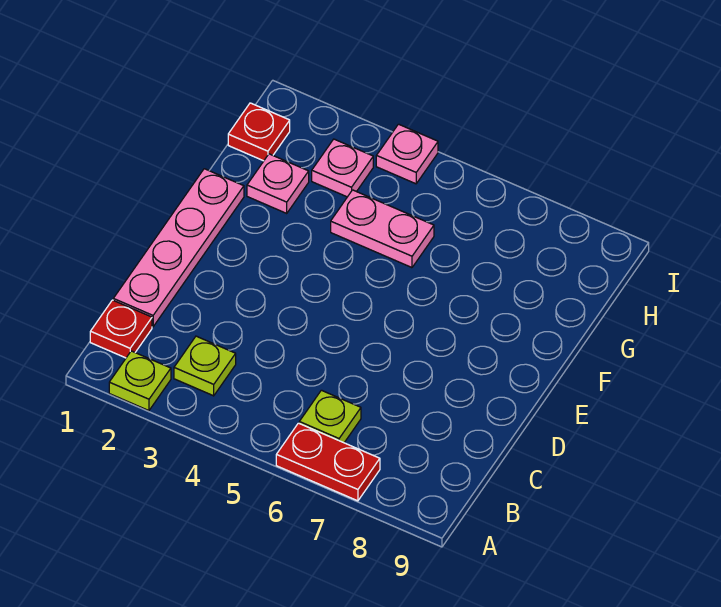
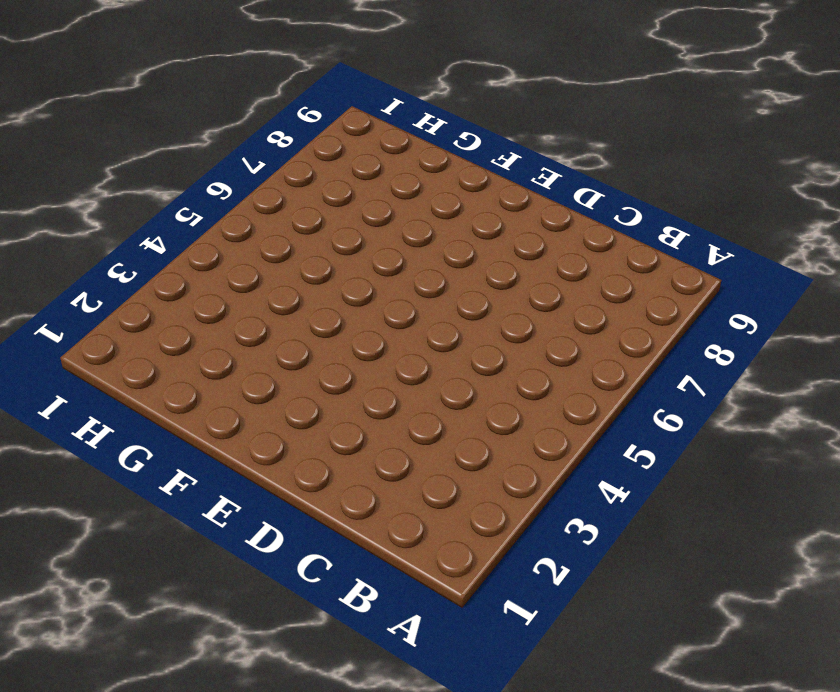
none -> lime plate A2 level 1
none -> red plate A6:A7 level 1

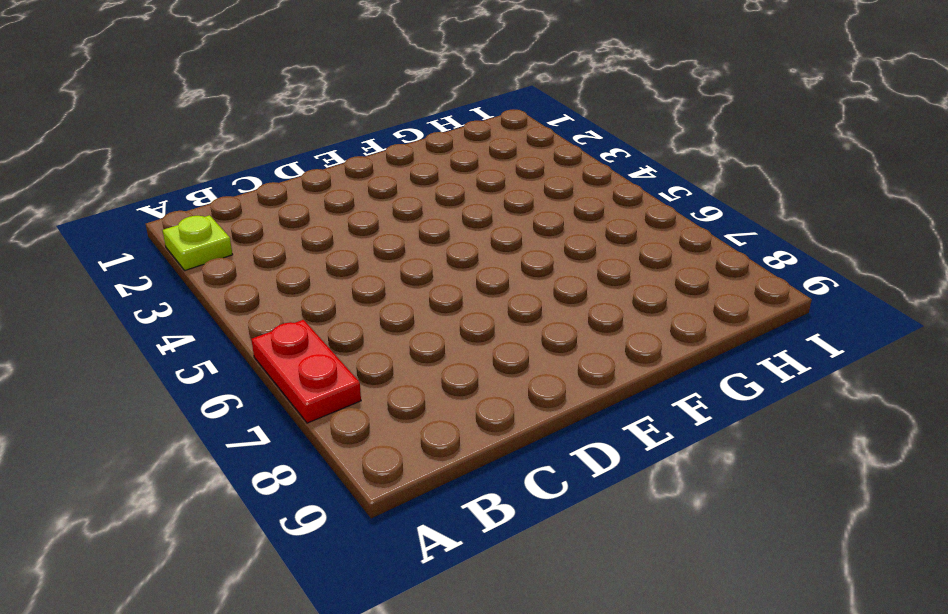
none -> red plate B1 level 1
none -> lime plate B3 level 1

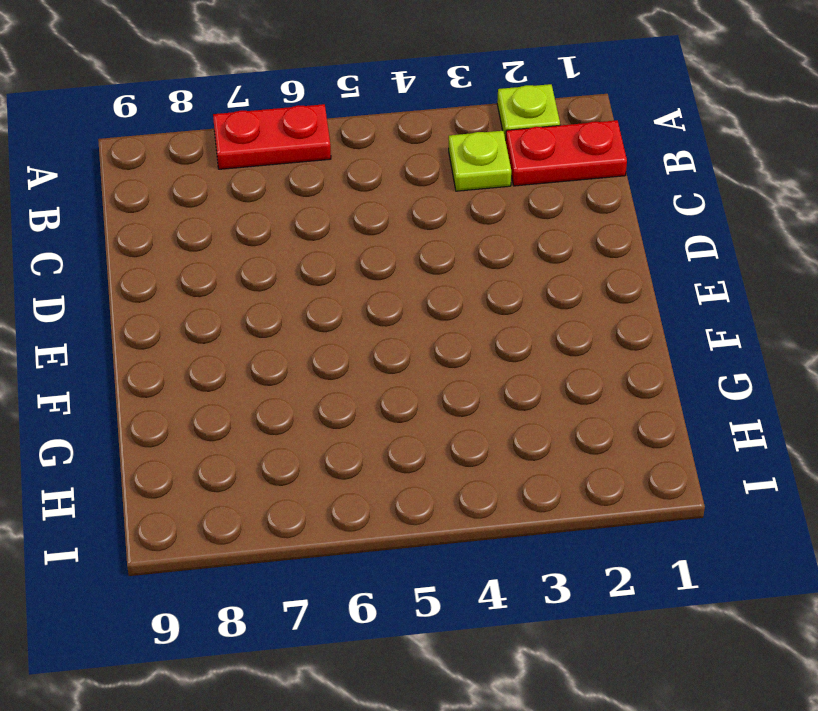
red plate B1:B2 level 1 -> red plate B1 level 1
none -> lime plate B6 level 1
none -> pink plate C1:F1 level 1

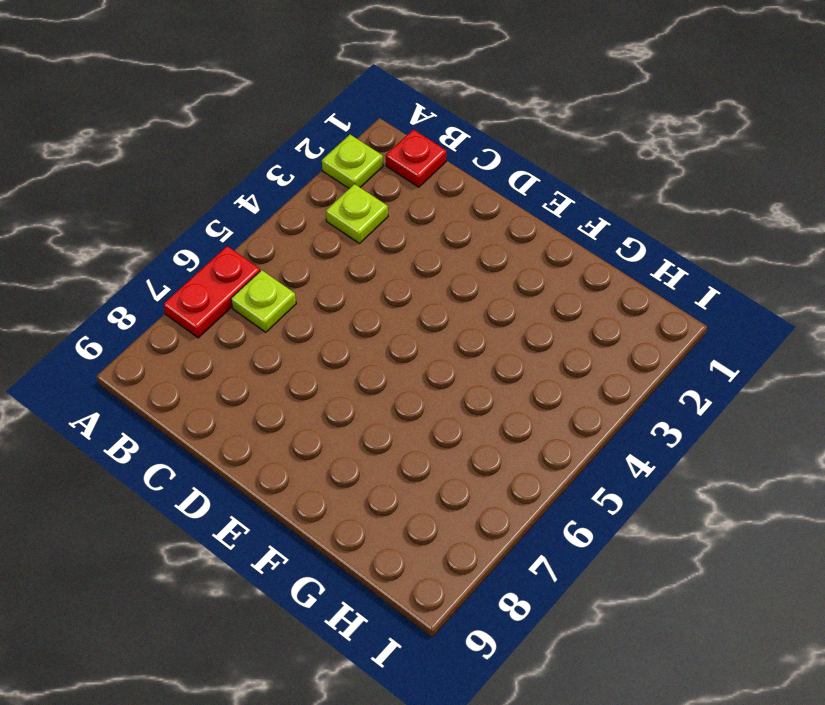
none -> pink plate C1:F1 level 1
none -> pink plate G2 level 1

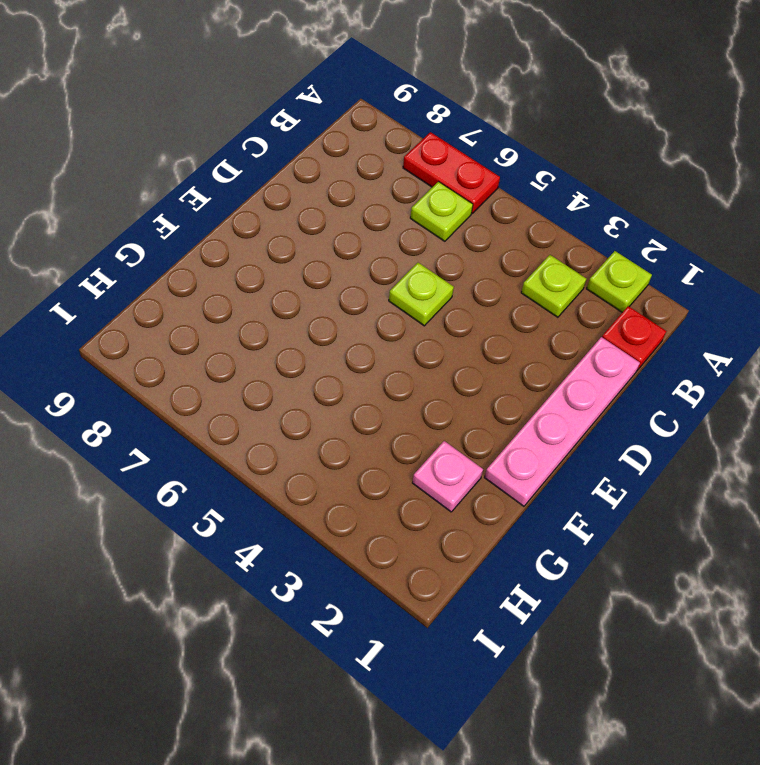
lime plate D5 level 1 -> none
none -> pink plate G4:G5 level 1
none -> red plate H1 level 1

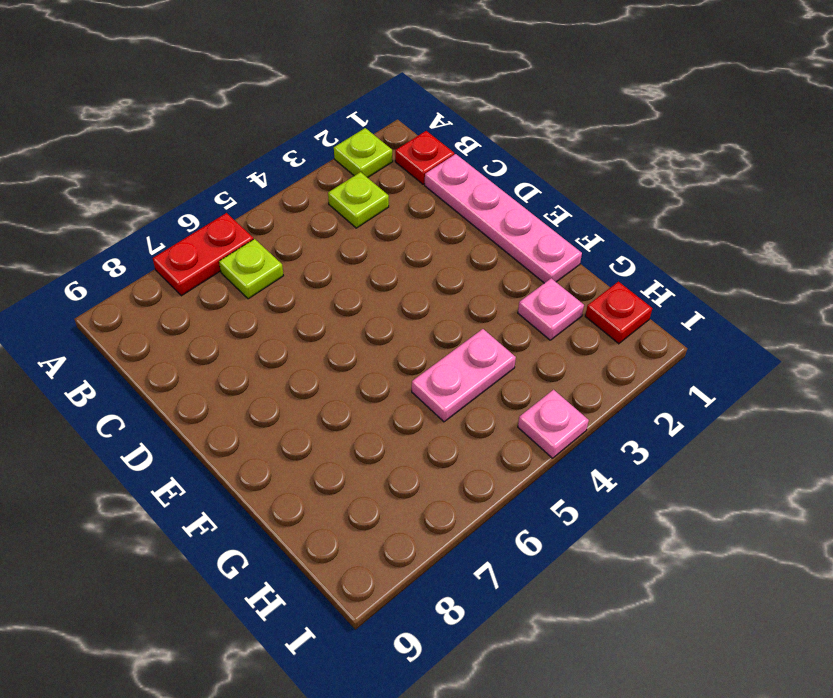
none -> pink plate H3 level 1

